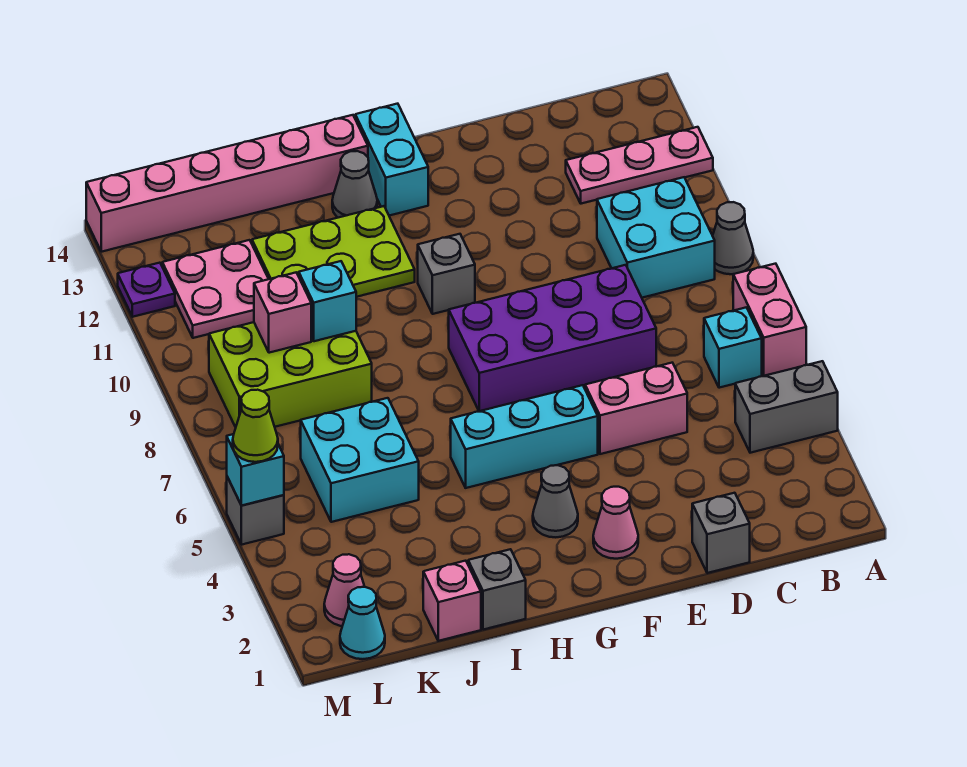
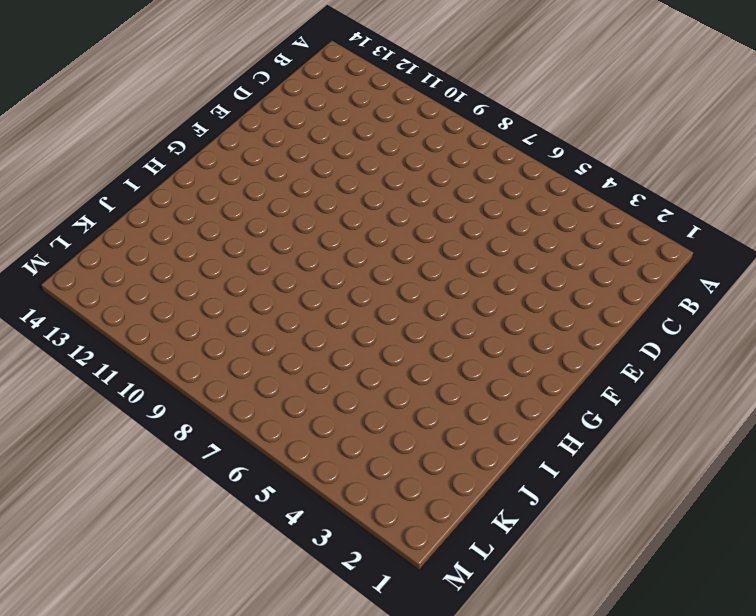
none -> grey brick A4:B4 level 1
none -> pink brick A6:A7 level 1
none -> grey cone A9 level 1
none -> pink plate A12:C12 level 1

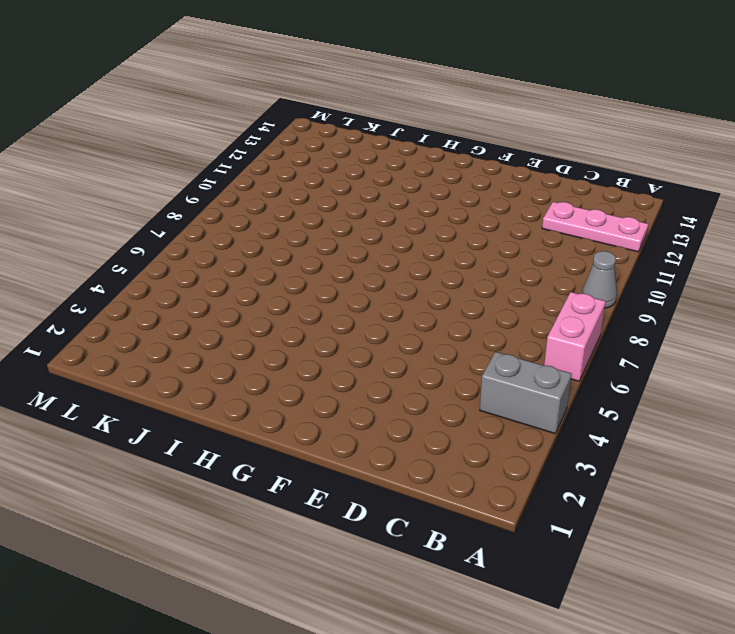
none -> cyan brick B6 level 1
none -> cyan brick B9:C10 level 1
none -> grey brick D1 level 1
none -> pink brick D5:E5 level 1

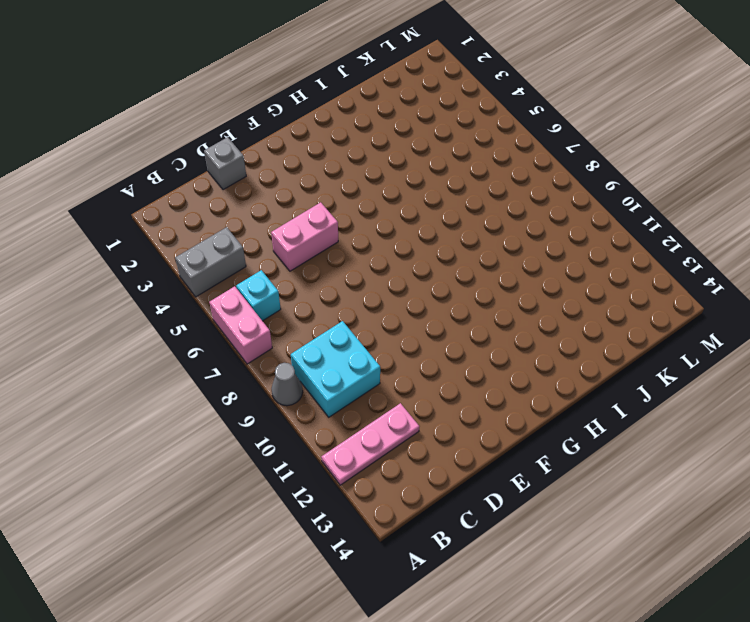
none -> purple brick D7:G8 level 1
none -> pink cone F2 level 1
none -> cyan brick F5:H5 level 1
none -> grey cone G3 level 1

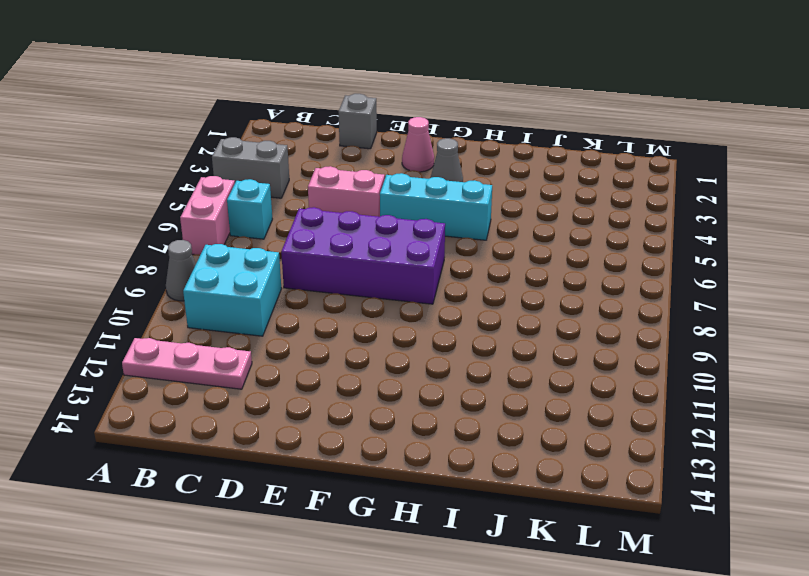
none -> grey brick G10 level 1
none -> cyan brick G13:G14 level 1
none -> lime plate H11:J12 level 1
none -> grey cone H13 level 1

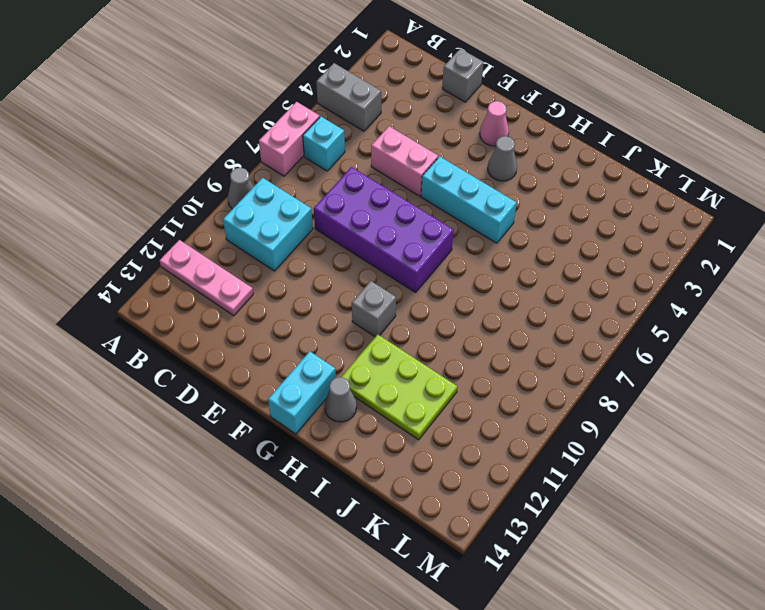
none -> pink brick H14:M14 level 1
none -> grey brick I1 level 1
none -> pink brick J1 level 1
none -> cyan brick J5:K6 level 1

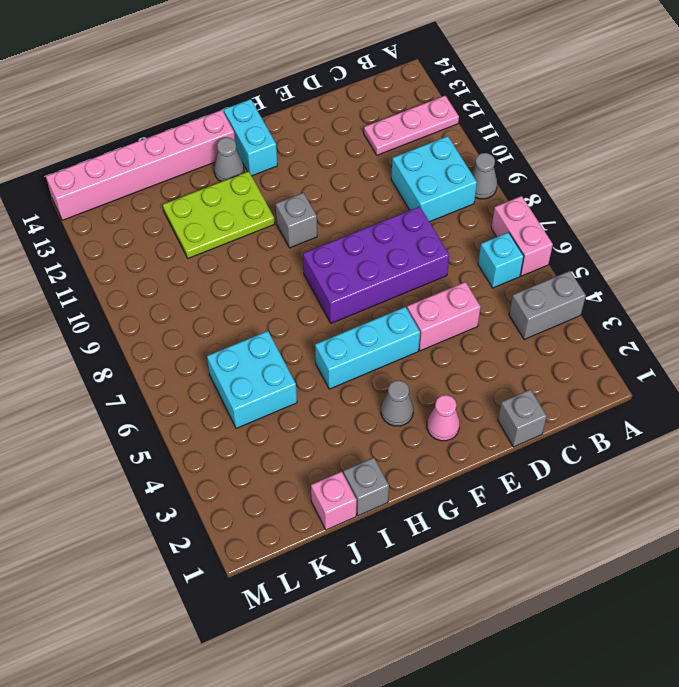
none -> lime brick J8:L9 level 1
none -> pink plate K11:L12 level 1
none -> cyan cone L1 level 1
none -> pink cone L2 level 1

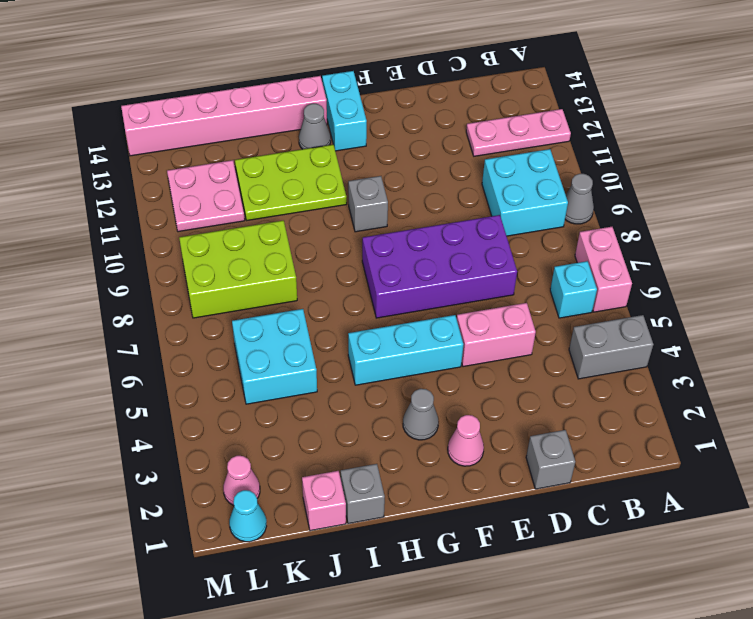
none -> grey brick M5 level 1
none -> purple plate M12 level 1
none -> cyan brick J9 level 2
none -> pink brick K9 level 2

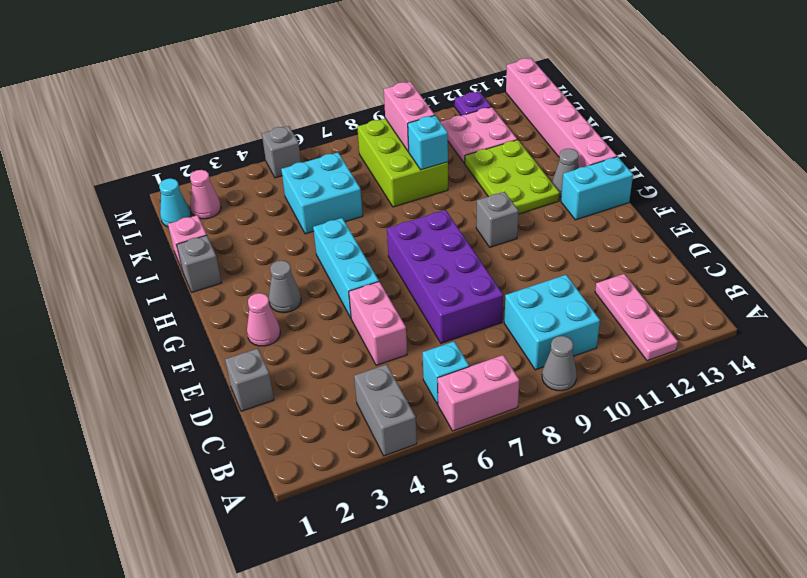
pink brick K9:L9 level 2 -> pink brick K9 level 2
none -> cyan brick M5 level 2
none -> lime cone M5 level 3

